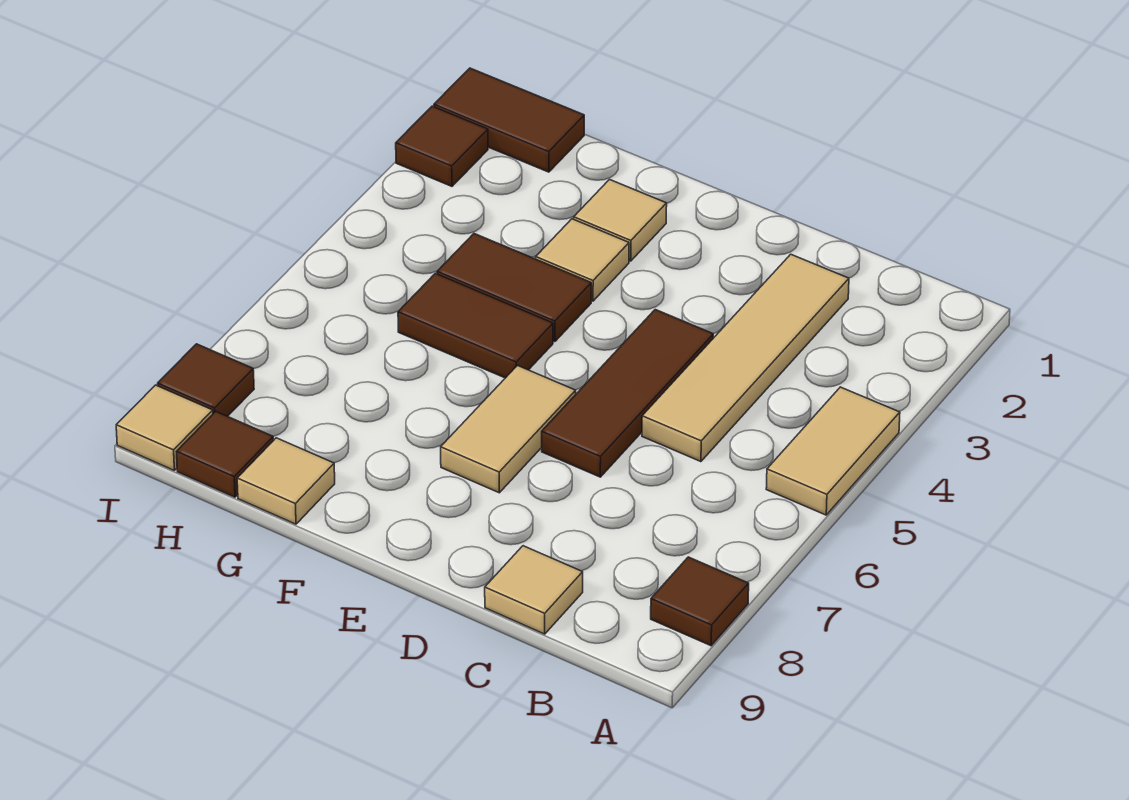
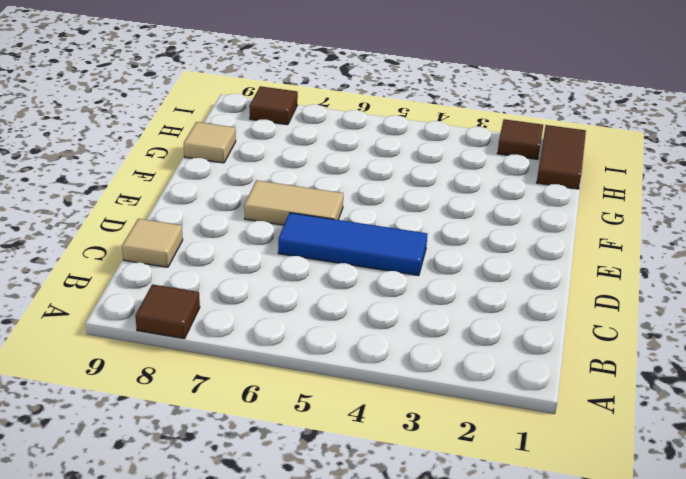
blue tile D4:D6 level 1 -> brown tile D4:D6 level 1
none -> tan tile A4:A5 level 1
none -> tan tile C2:C5 level 1
none -> tan tile F2 level 1

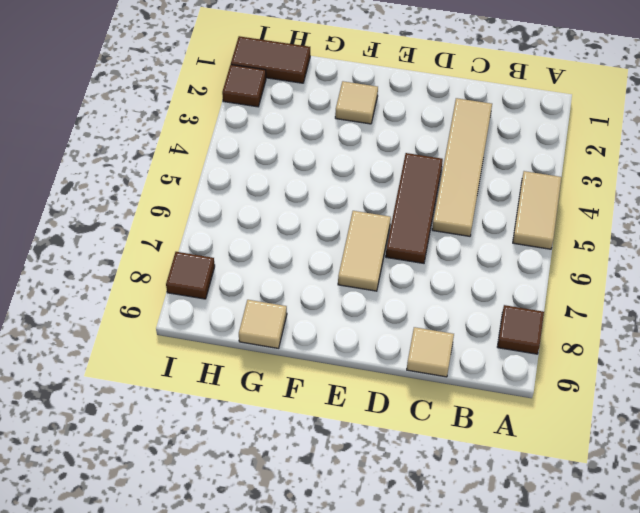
none -> tan tile F3 level 1
none -> brown tile F4:G4 level 1
none -> brown tile F5:G5 level 1

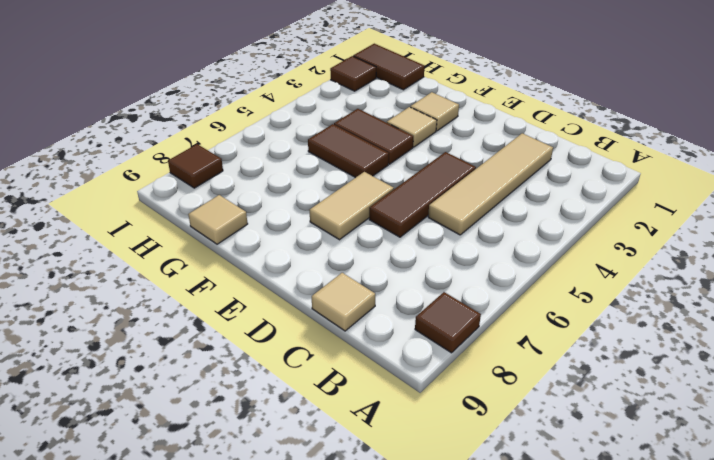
none -> tan tile A4:A5 level 1
none -> brown tile H9 level 1
none -> tan tile I9 level 1

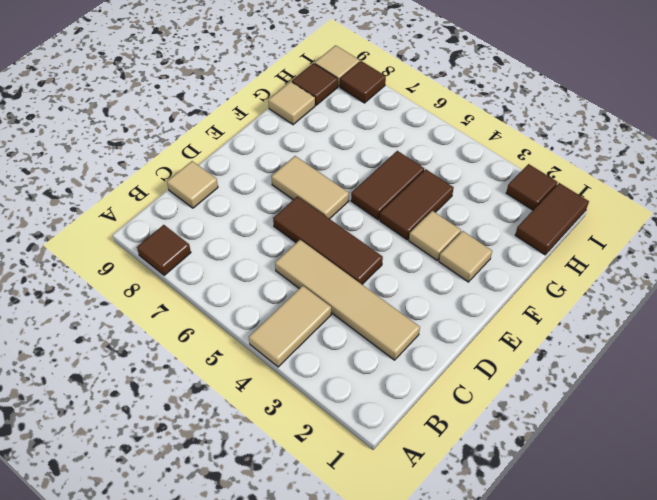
tan tile A4:B4 level 1 -> tan tile A4:A5 level 1

